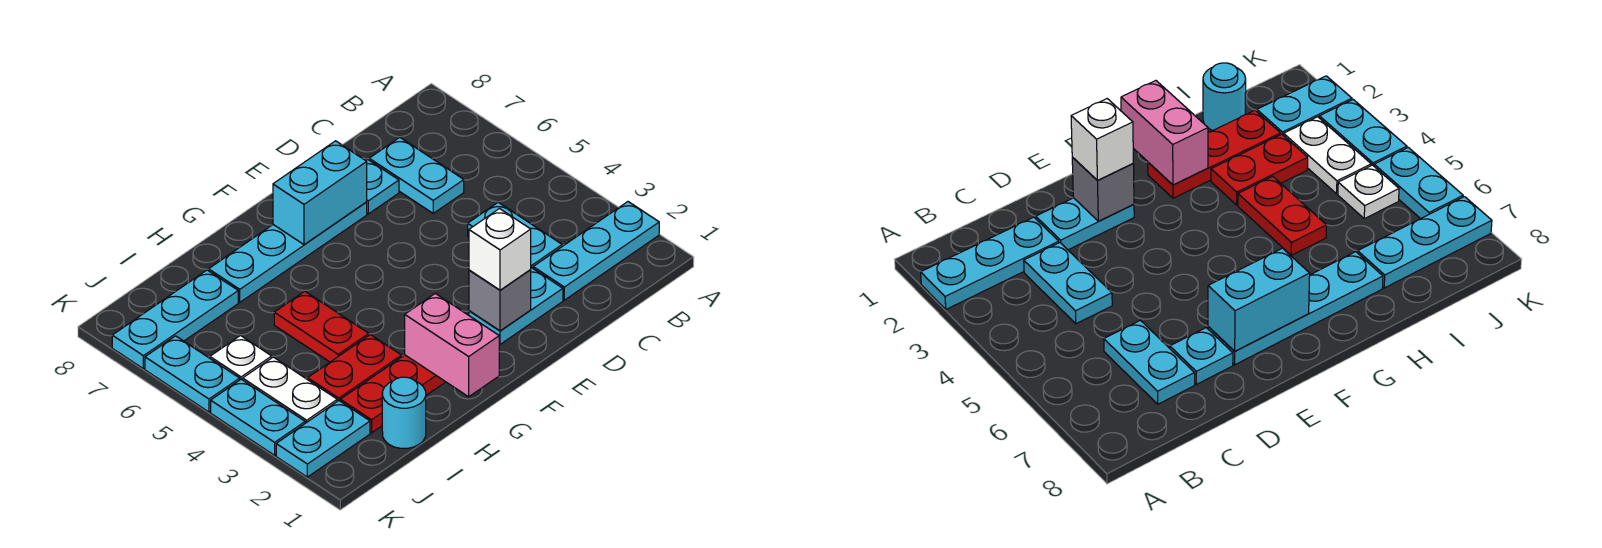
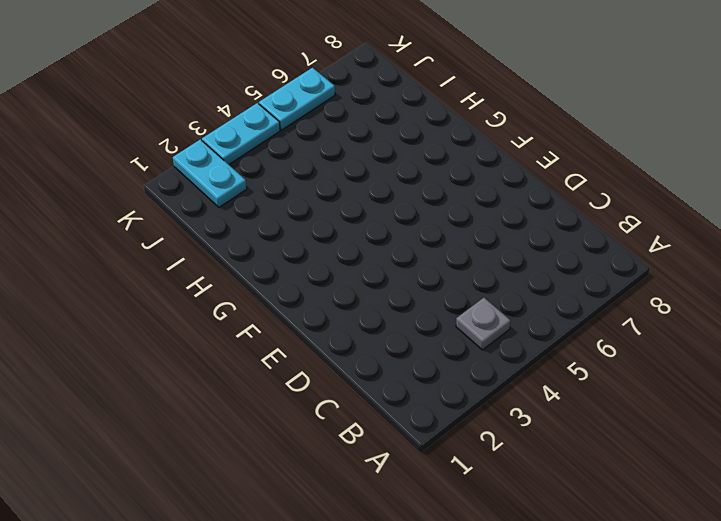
grey plate B4 level 1 -> none
none -> cyan plate A2:C2 level 1
none -> cyan plate C3:C4 level 1
none -> cyan plate C6:C7 level 1

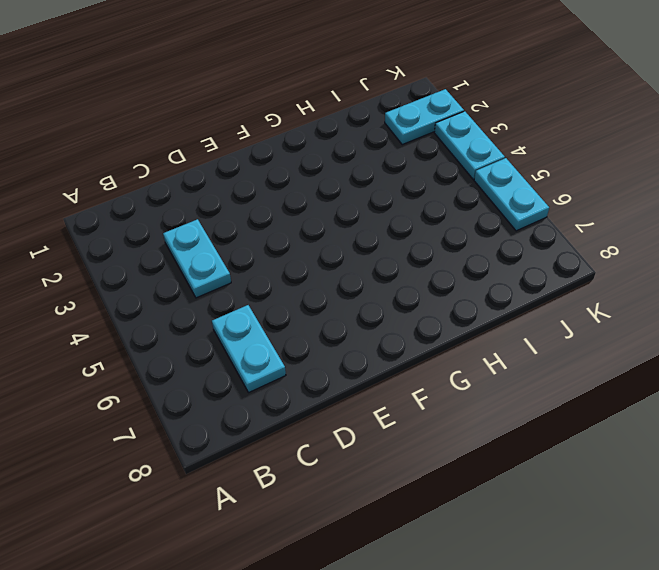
none -> cyan plate A2:C2 level 1
none -> cyan plate D2:E2 level 1
none -> cyan plate D7 level 1

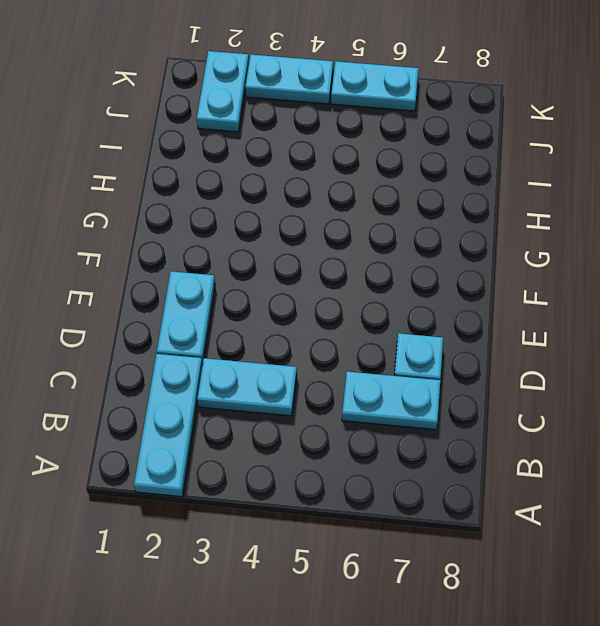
none -> cyan plate E7:H7 level 1
none -> red plate G2:I2 level 1
none -> red plate H3:I3 level 1

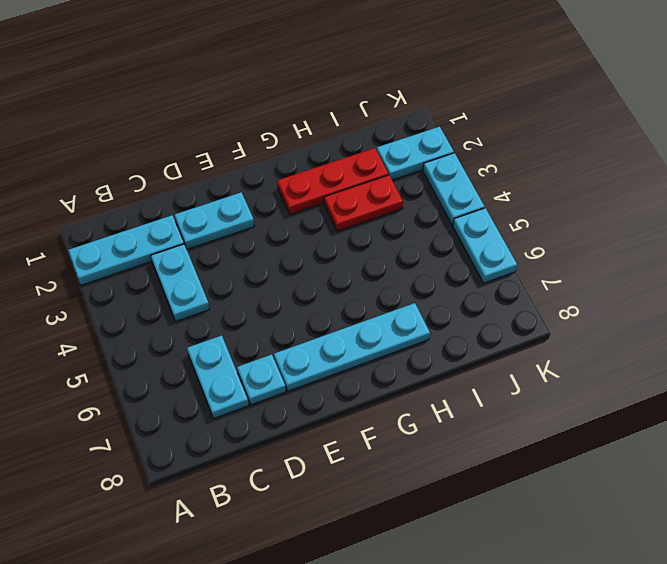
none -> red plate H4:H5 level 1
none -> cyan round brick I1 level 1
none -> cyan plate I7:K7 level 1

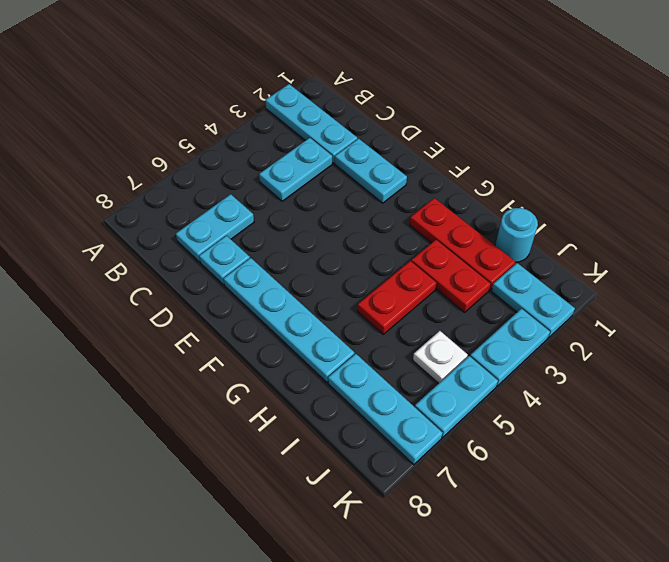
none -> white plate J3:J4 level 1
none -> grey brick E2 level 2
none -> cyan brick E7:F7 level 2

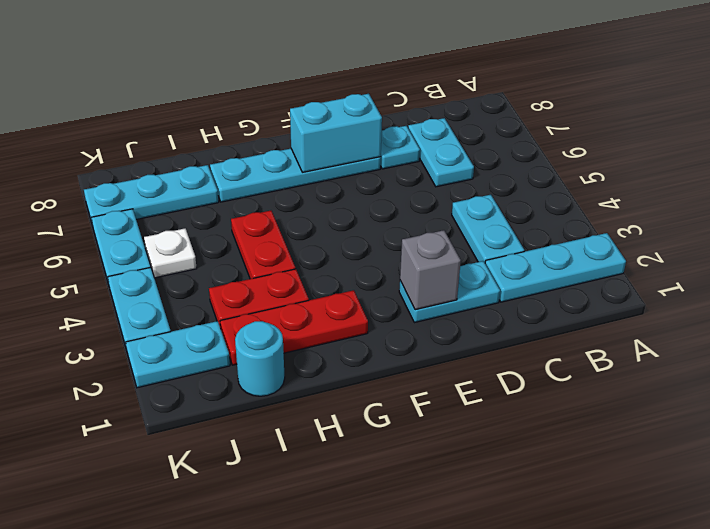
none -> white plate J3:J4 level 1
none -> pink brick G1:G2 level 2
none -> white brick E2 level 3

